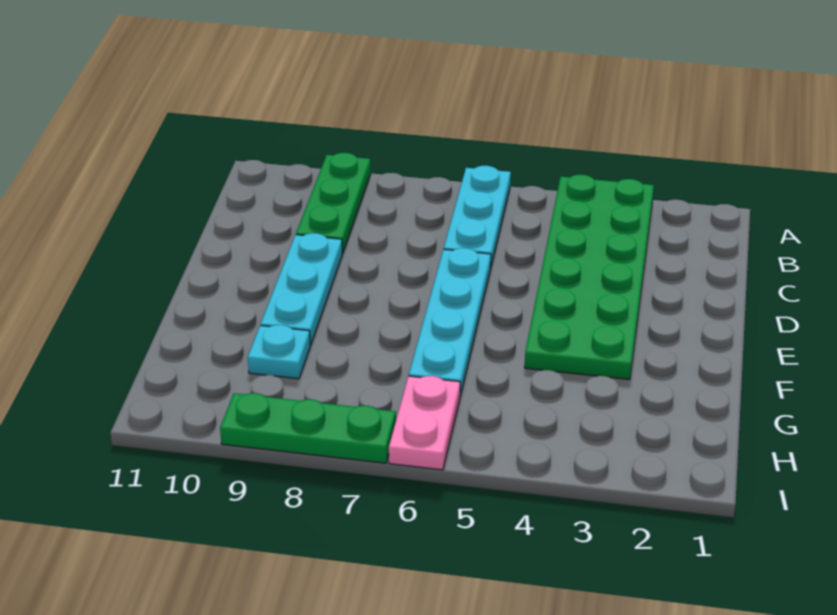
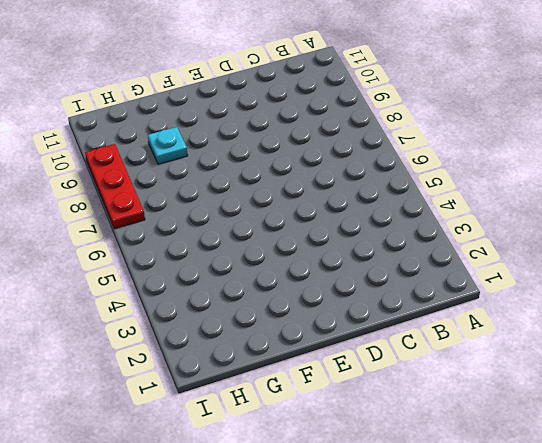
red plate I7:I9 level 1 -> green plate I7:I9 level 1
none -> green plate A3:F4 level 1
none -> cyan plate A6:C6 level 1

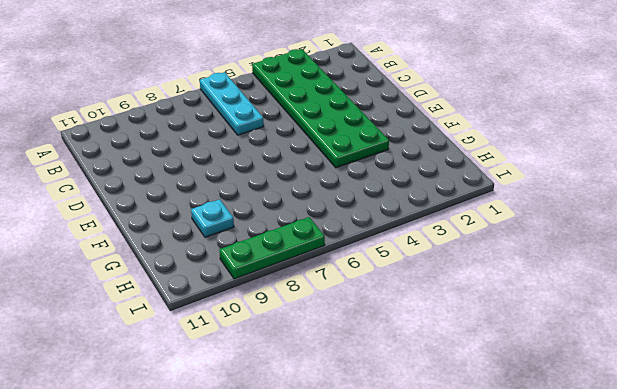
none -> green plate A9:C9 level 1
none -> cyan plate D6:G6 level 1

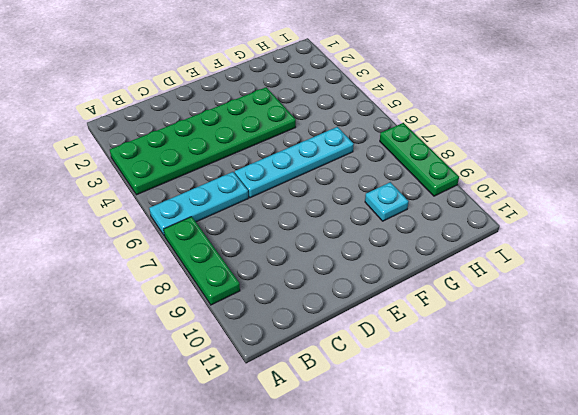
green plate A7:A9 level 1 -> green plate A9:C9 level 1
none -> cyan plate D9:F9 level 1
none -> pink plate H6:I6 level 1

